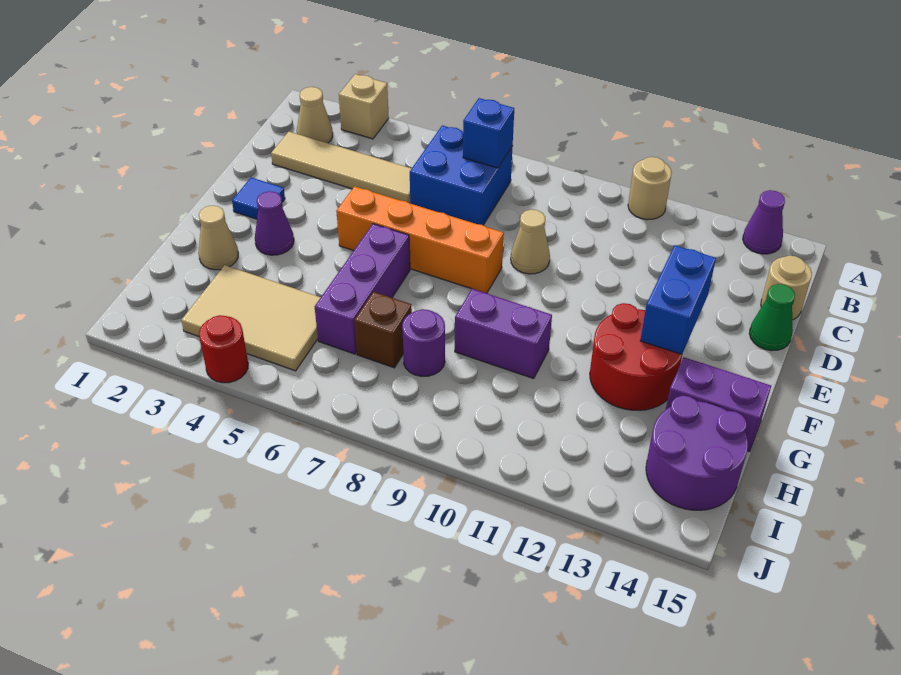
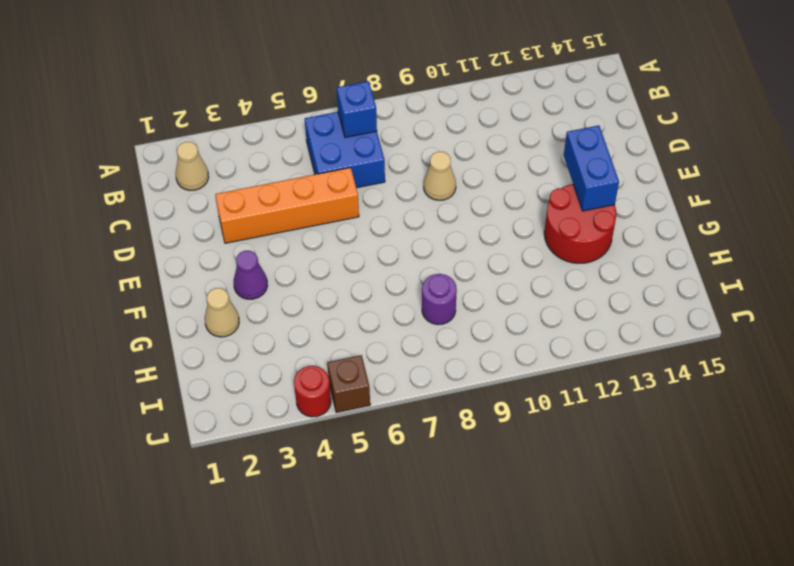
orange brick D3:D6 level 1 -> orange brick E5:E8 level 1
brown brick J5 level 1 -> brown brick H7 level 1
none -> tan brick A3 level 1
none -> tan round brick A11 level 1
none -> purple cone A14 level 1

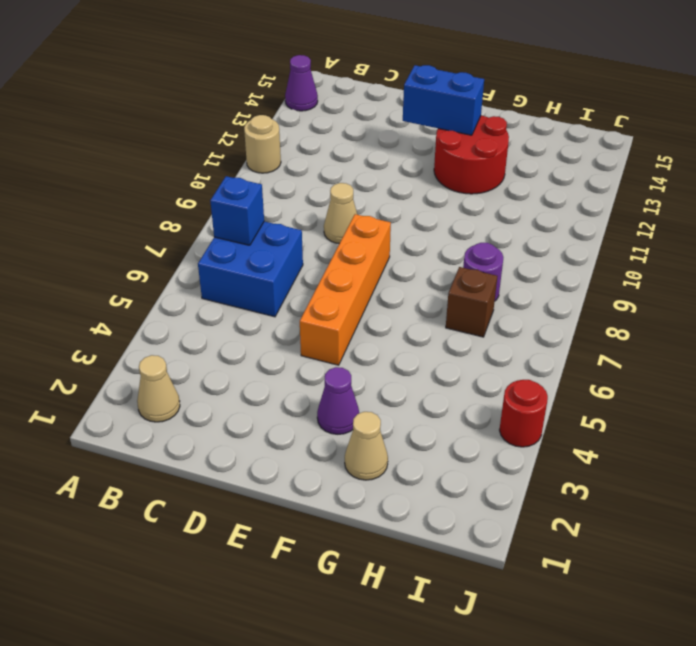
none -> tan brick A3 level 1
none -> tan tile C2:C5 level 1
none -> tan round brick C15 level 1

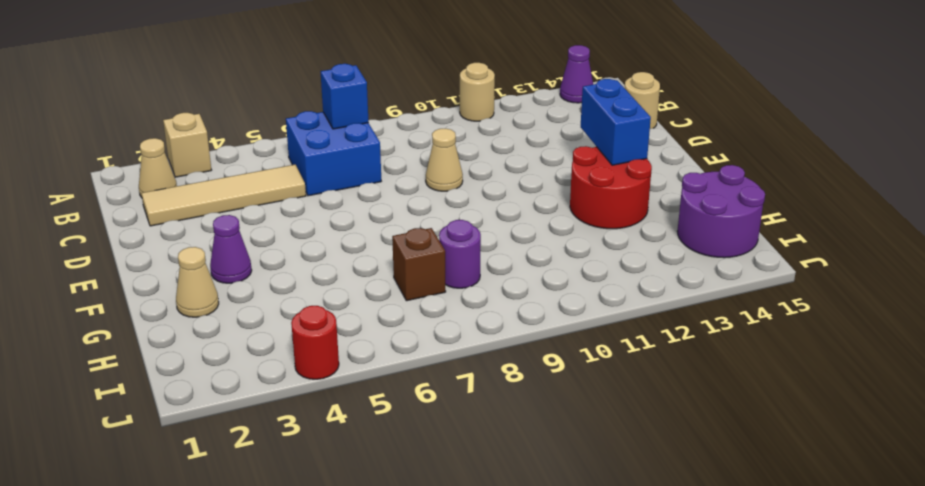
none -> green cone D15 level 1
none -> blue tile E2 level 1
none -> orange brick E5:E8 level 1

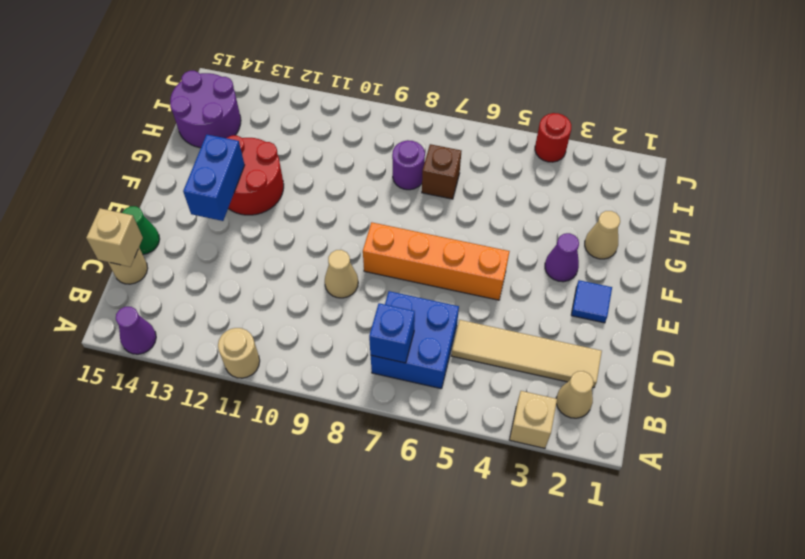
tan brick C15 level 2 -> none
none -> purple brick F6:H6 level 1
none -> purple brick G9:G10 level 1
none -> purple brick G14:G15 level 1

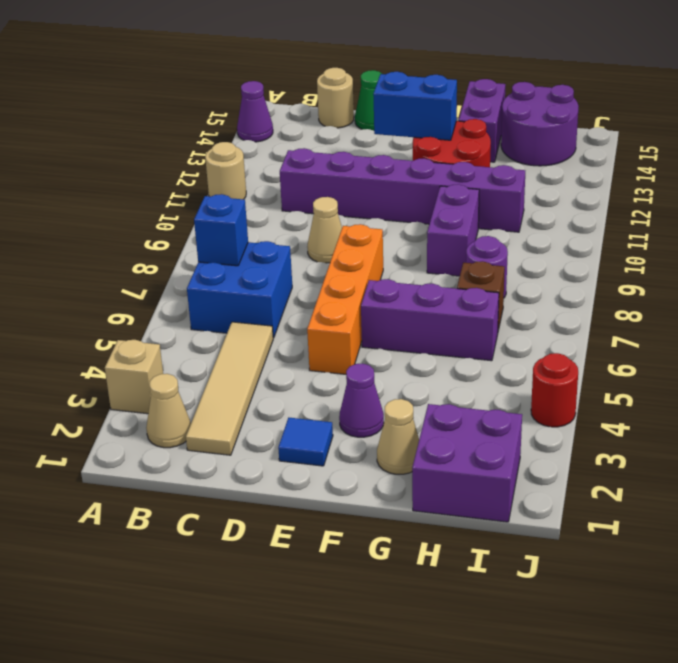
purple brick C11:H11 level 1 -> none
purple brick H1:I2 level 1 -> none
none -> tan tile H3:I5 level 1

